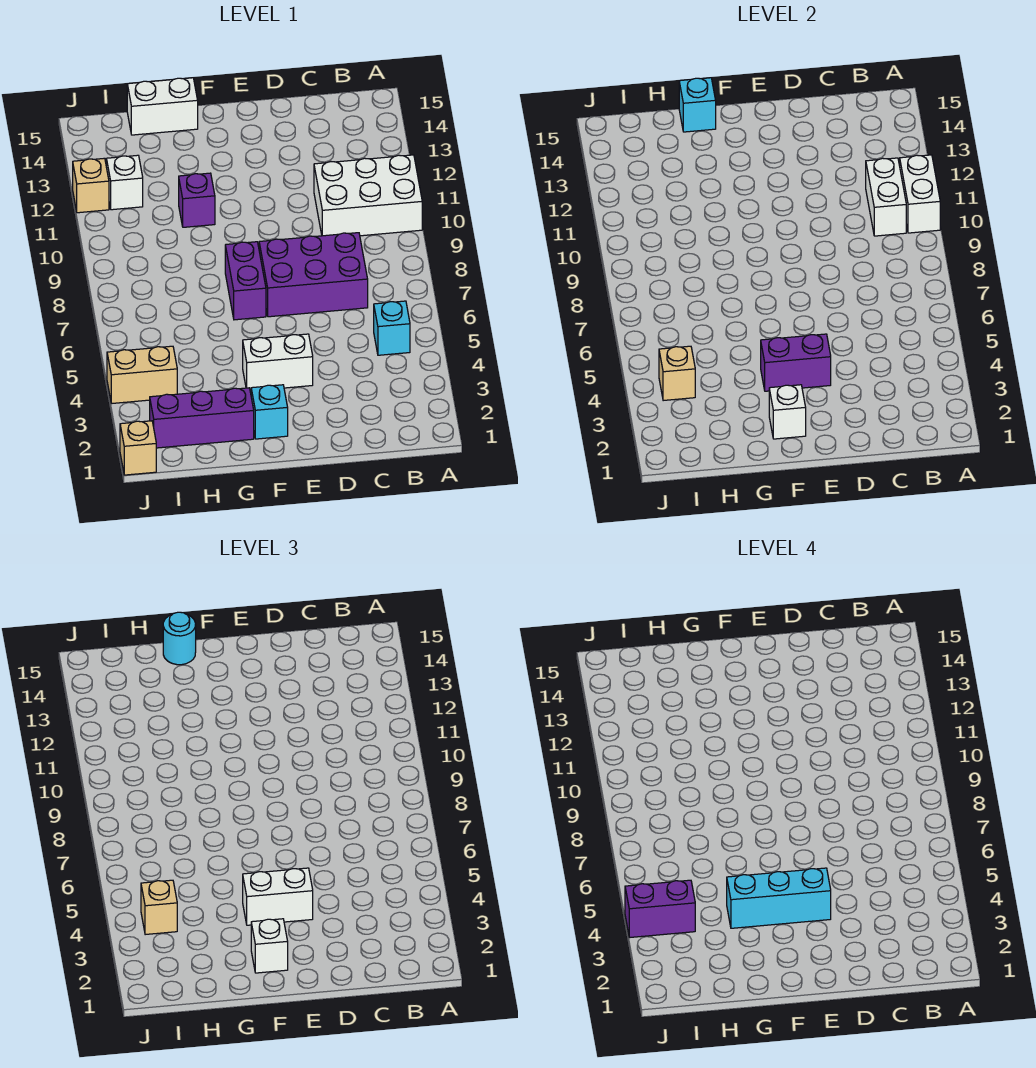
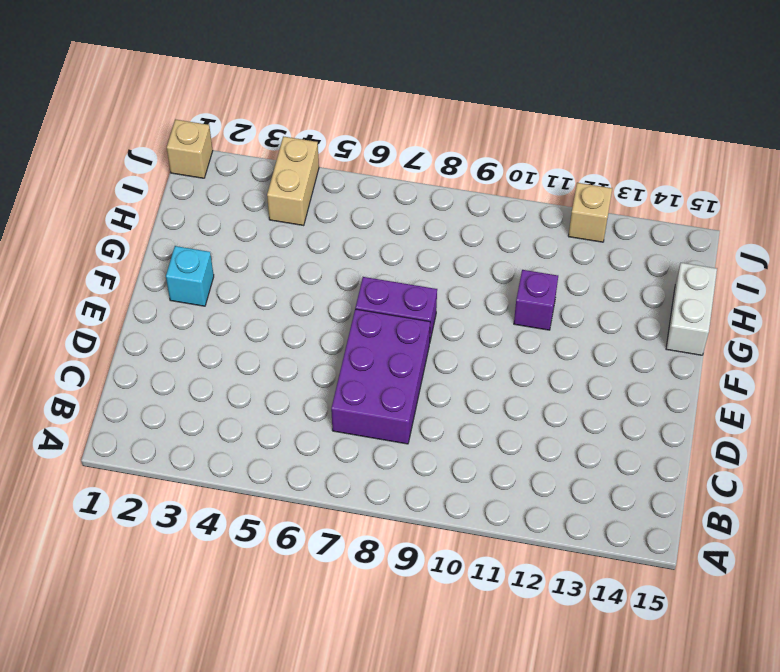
none -> white brick A10:C11 level 1
none -> cyan brick B5 level 1
none -> white brick E4:F4 level 1

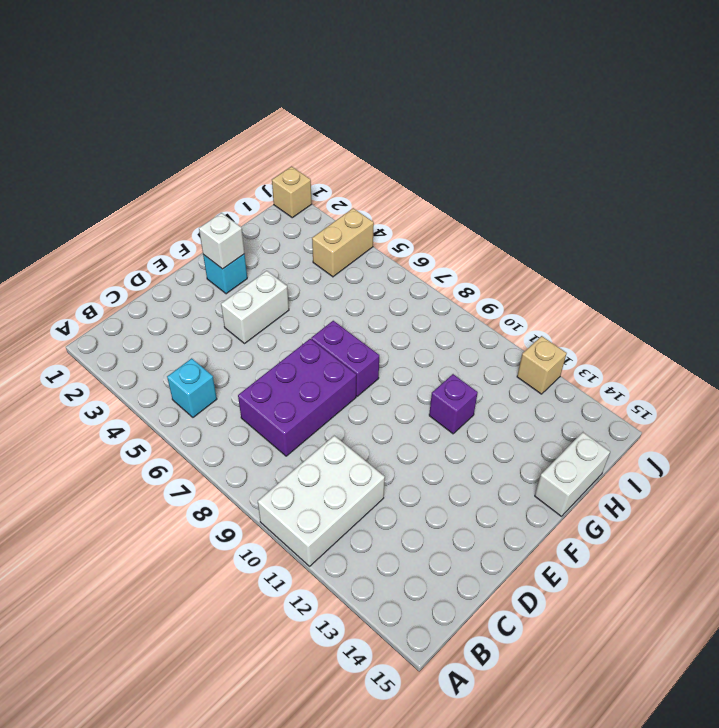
none -> purple brick G2:I2 level 1
none -> white brick I12 level 1
none -> white brick A10:A11 level 2

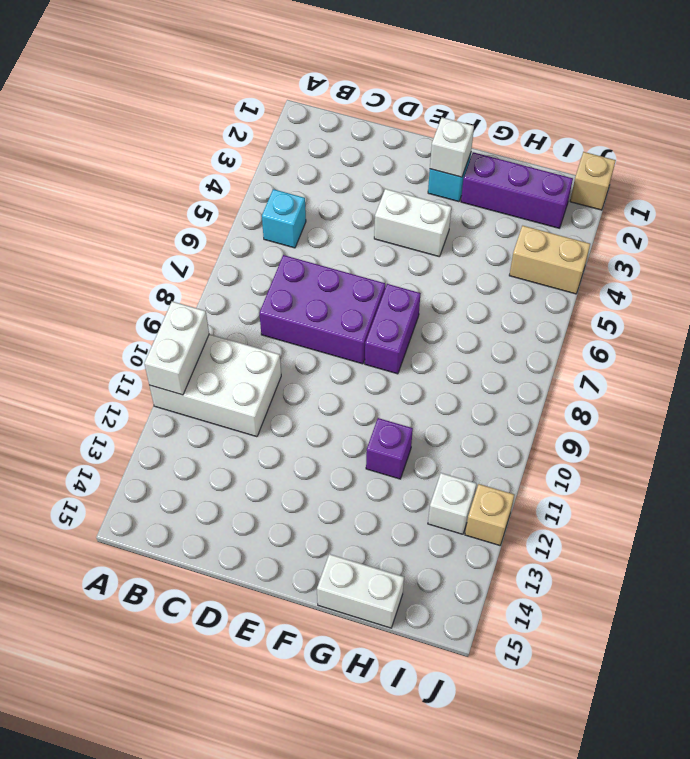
none -> white brick B10:B11 level 2
none -> purple brick E4:F4 level 2
none -> cyan brick G15 level 2

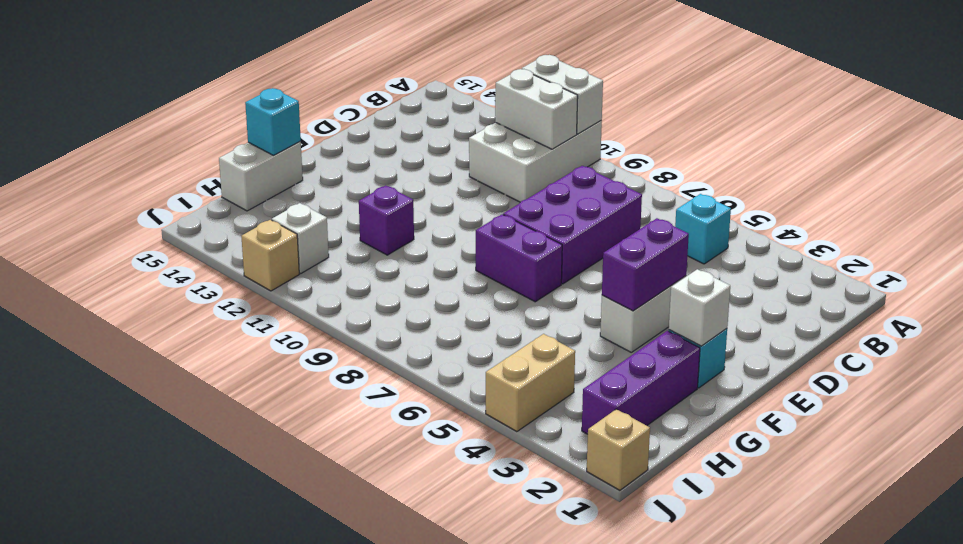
none -> tan brick I4 level 2
none -> white brick E4:F4 level 3
none -> white brick F2 level 3

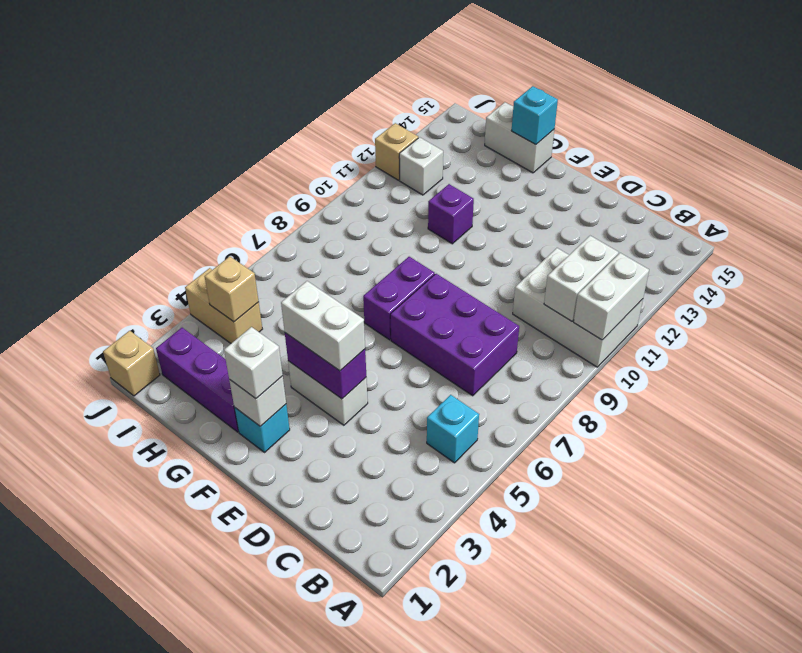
none -> cyan round brick G15 level 3
none -> tan brick I4 level 3
none -> cyan brick E4:G4 level 4

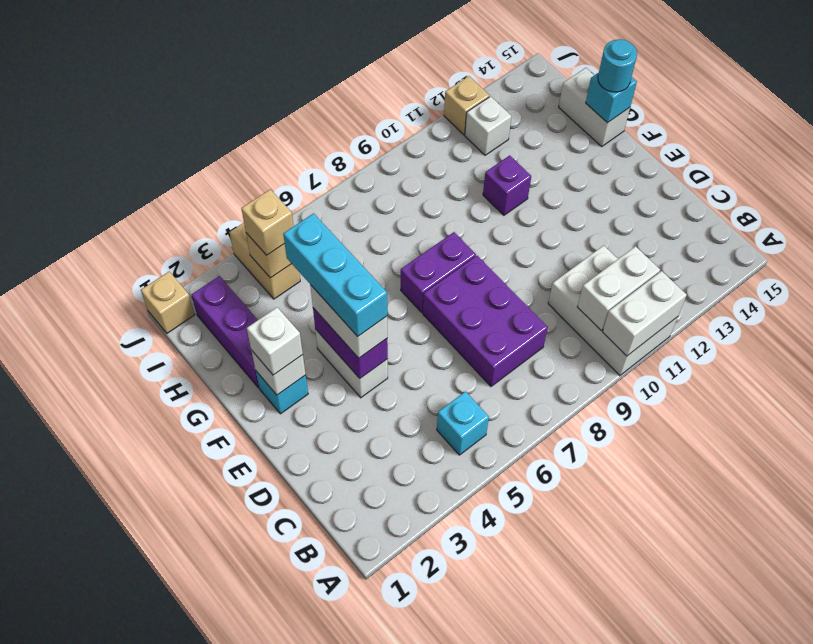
none -> purple brick I4:J4 level 4

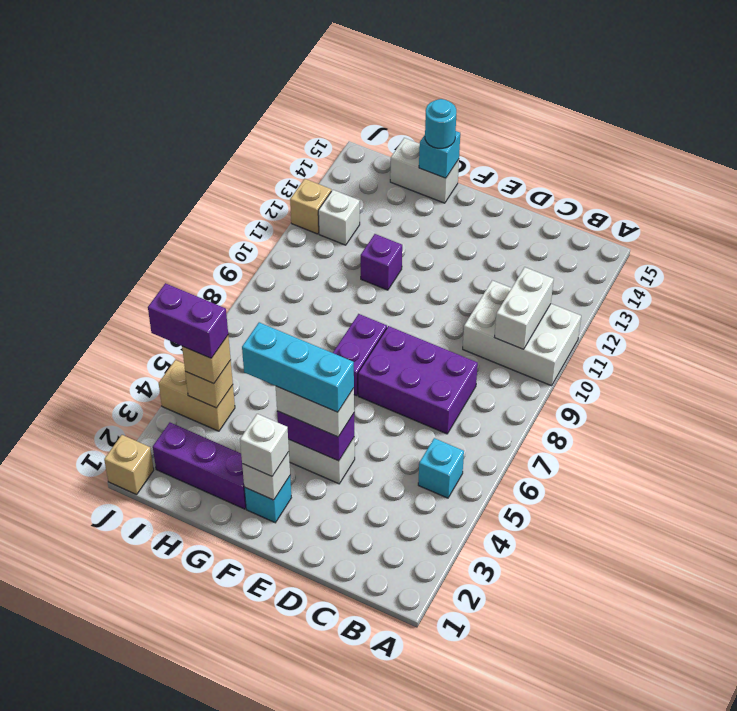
none -> white brick A10:A11 level 2

